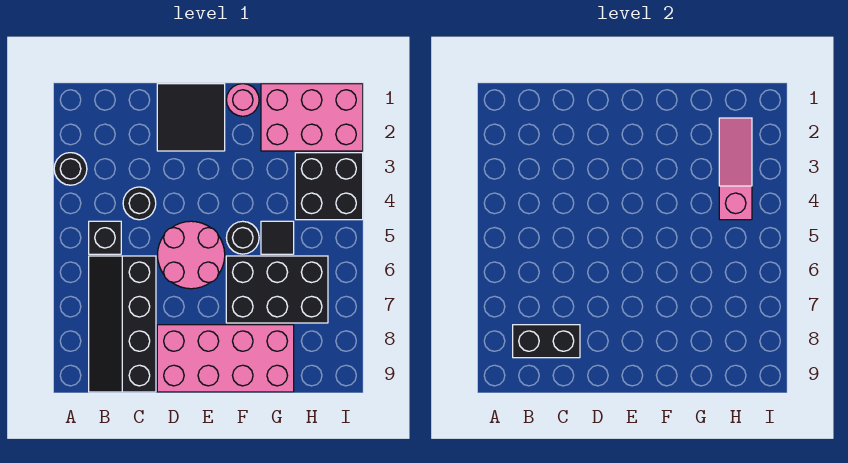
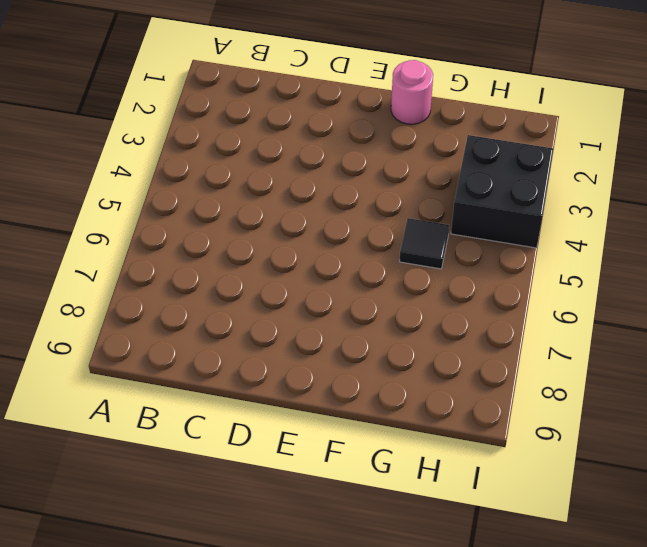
none -> black round brick A3 level 1
none -> black brick B5 level 1
none -> black slope B6:C9 level 1 top C

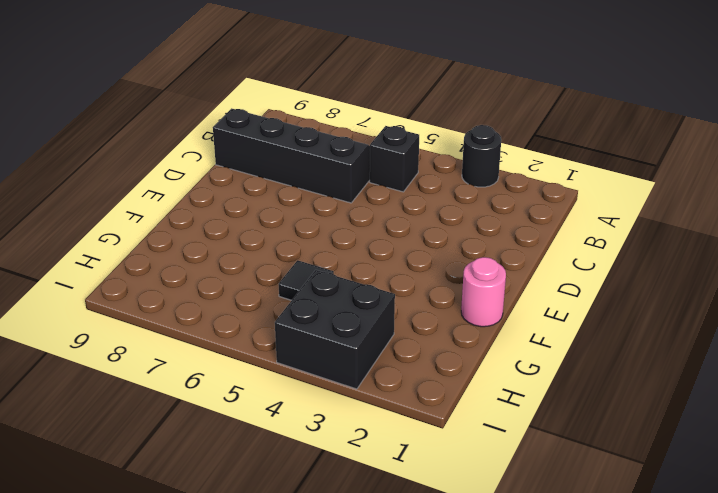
none -> black round brick C4 level 1
none -> black tile D1:E2 level 1
none -> pink round brick D5:E6 level 1

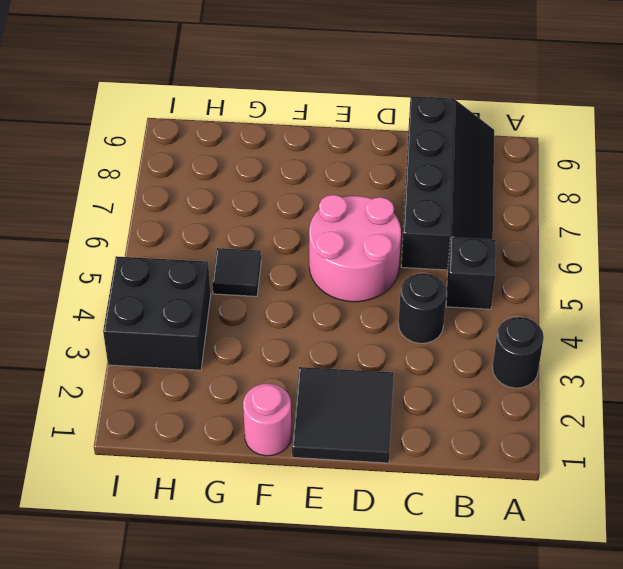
none -> pink brick D8:G9 level 1
none -> black round brick F5 level 1
none -> black brick F6:H7 level 1

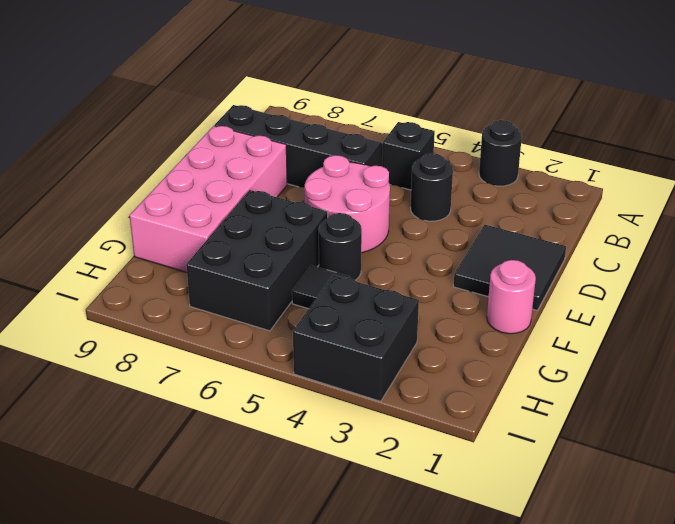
none -> pink brick G1:I2 level 1
none -> black brick B8:C8 level 2
none -> pink slope H2:H4 level 2 top 4

